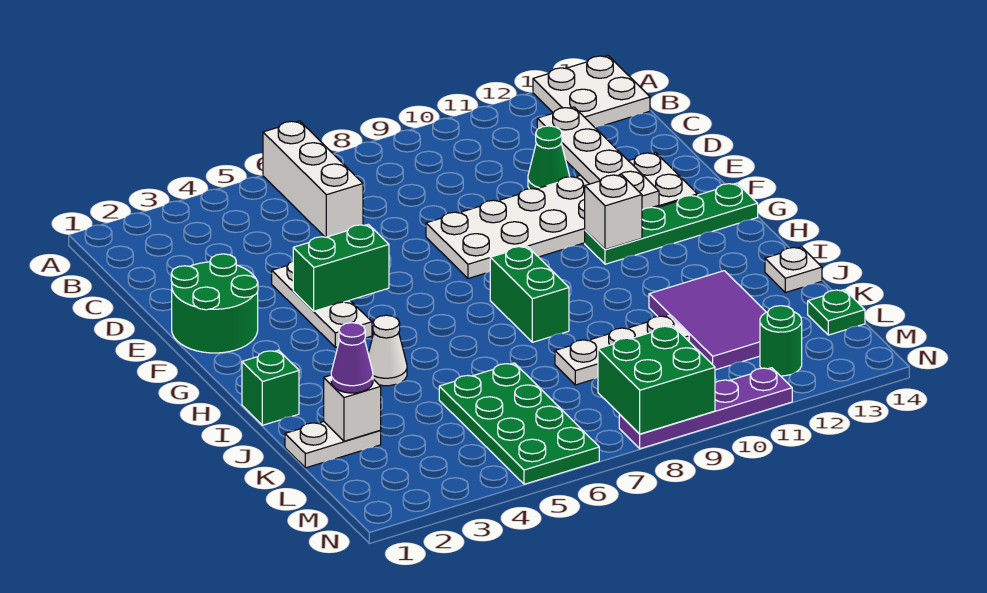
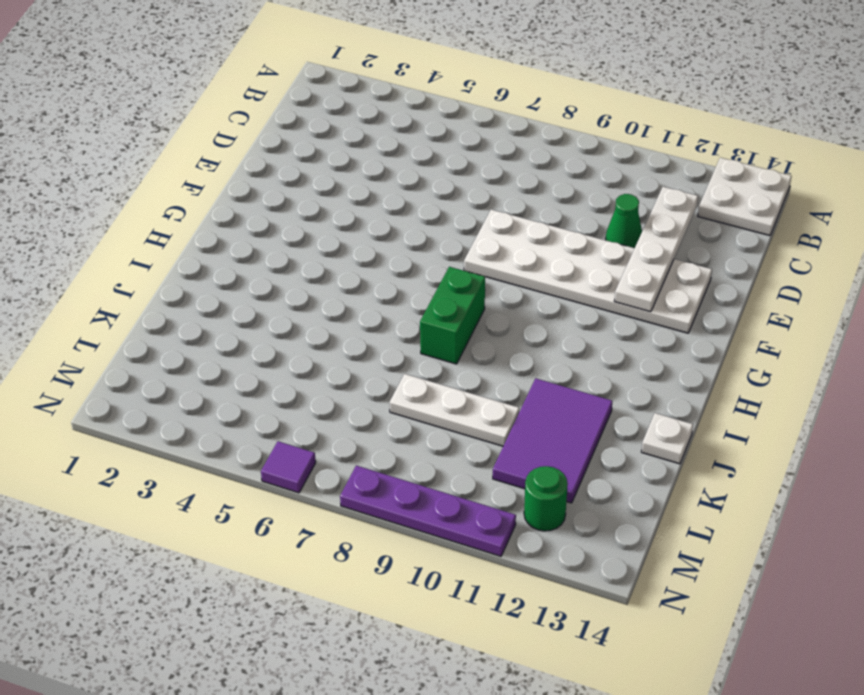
purple tile N6 level 1 -> green plate K5:N6 level 1
none -> white brick A6:C6 level 1
none -> green round brick E1:F2 level 1
none -> white plate E4:G4 level 1

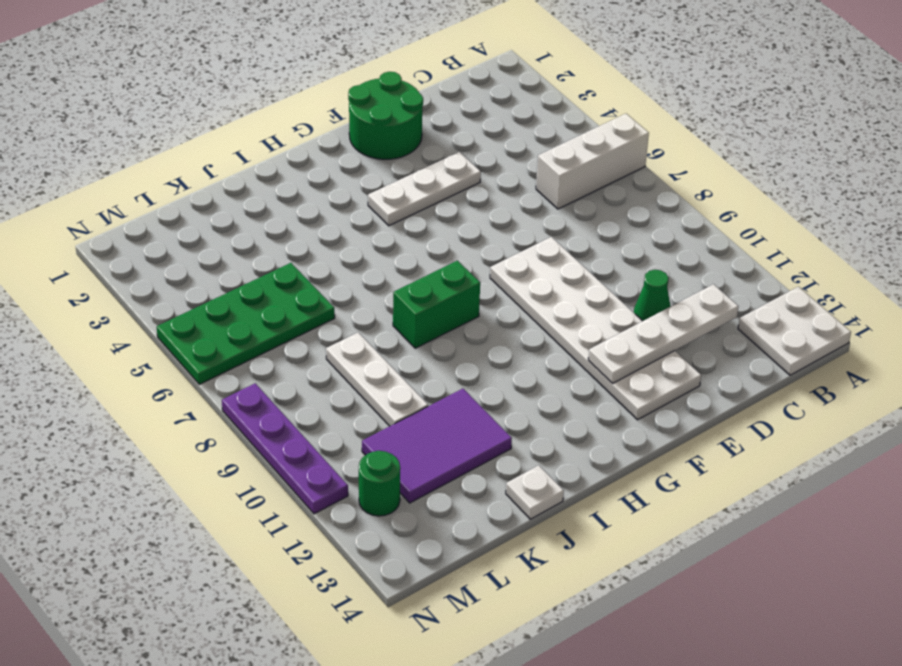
none -> green plate G11:G14 level 1
none -> green brick I1 level 1
none -> white cone I4 level 1

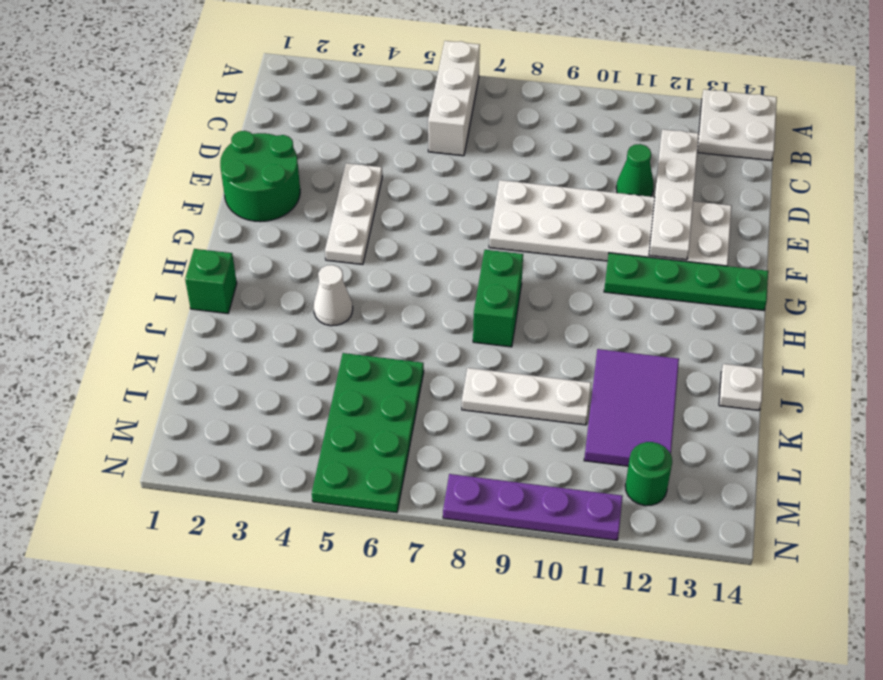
none -> white plate K1:K2 level 1
none -> green plate L14 level 1
none -> green brick F4:F5 level 2

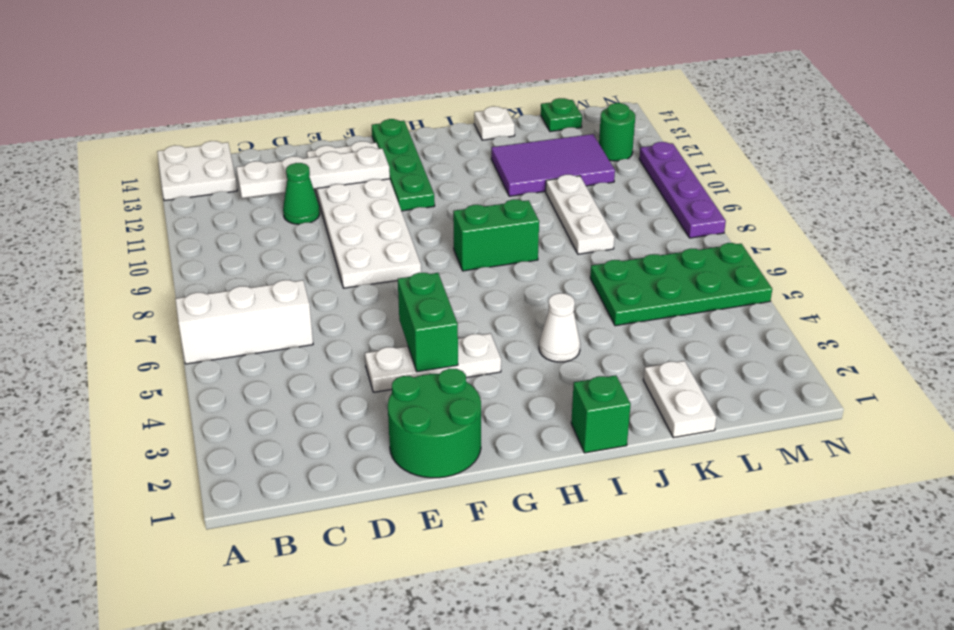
none -> white brick G11 level 2
none -> white brick K2 level 2
none -> green brick M8:N9 level 2

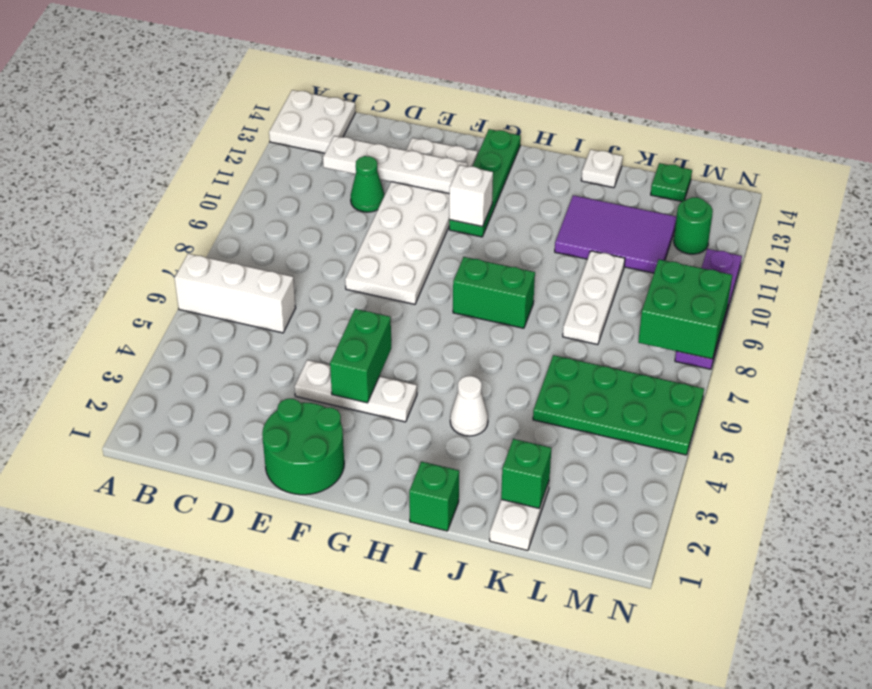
green brick K2 level 2 -> white brick K2 level 2
none -> purple cone K2 level 3

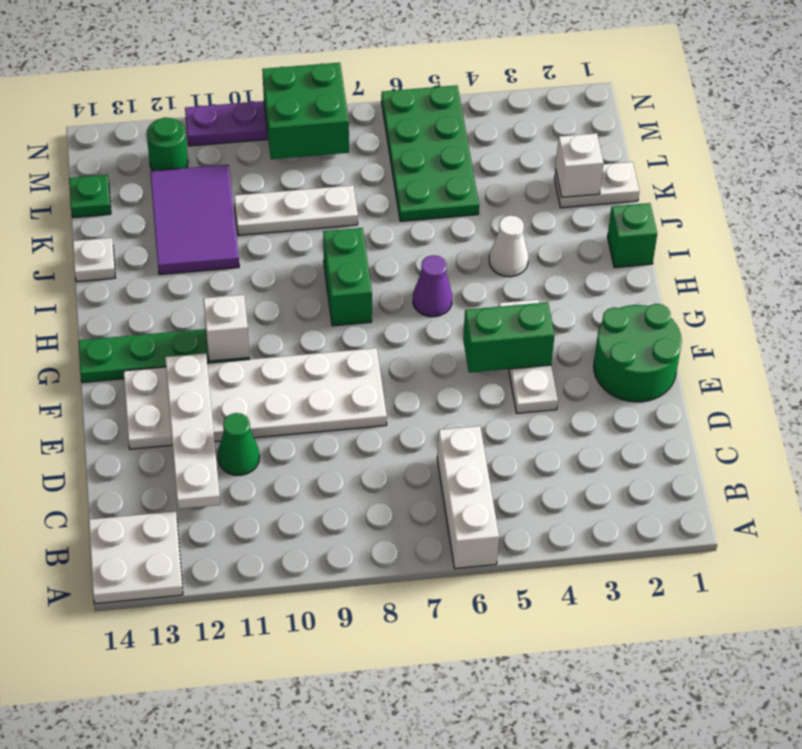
purple cone H6 level 1 -> purple cone K2 level 3

